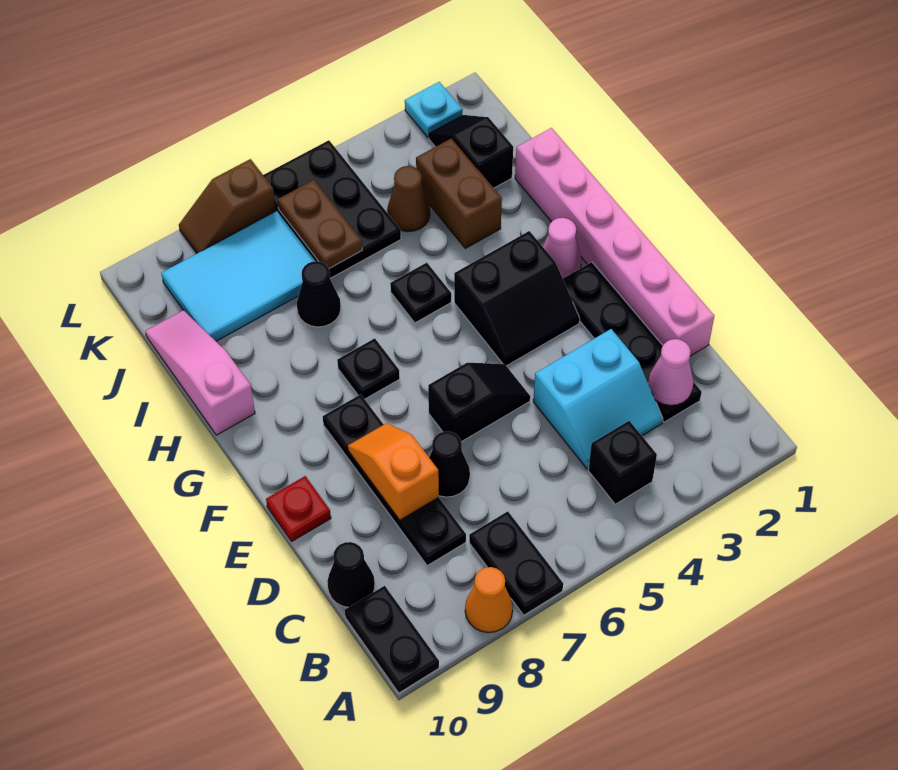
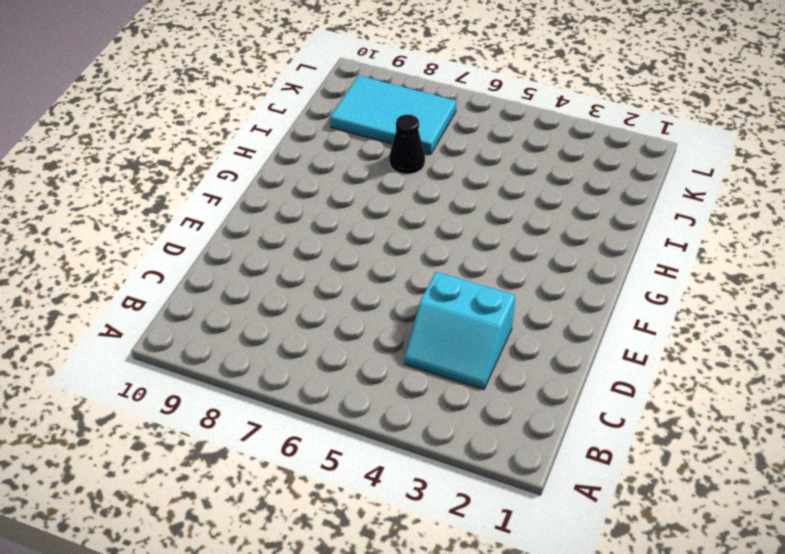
none -> black plate A7:B7 level 1
none -> orange cone A8 level 1
none -> black plate A10:B10 level 1

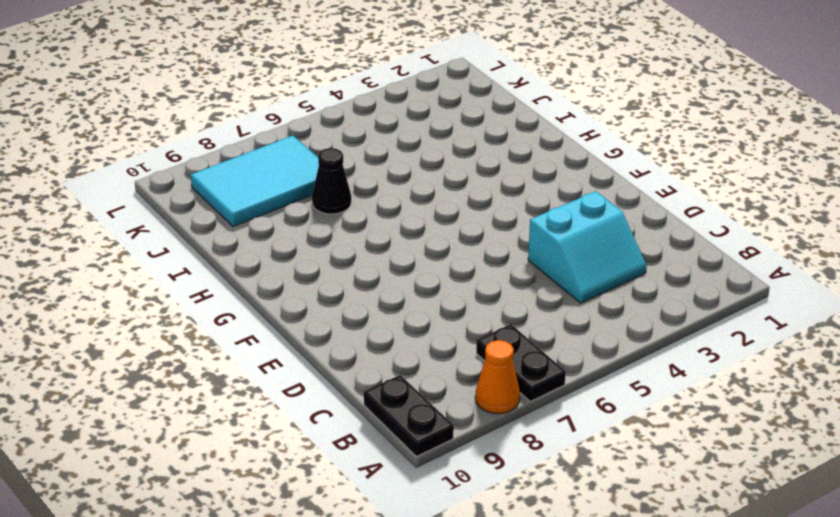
none -> black brick B4 level 1
none -> black plate C2:F2 level 1
none -> black plate C8:F8 level 1

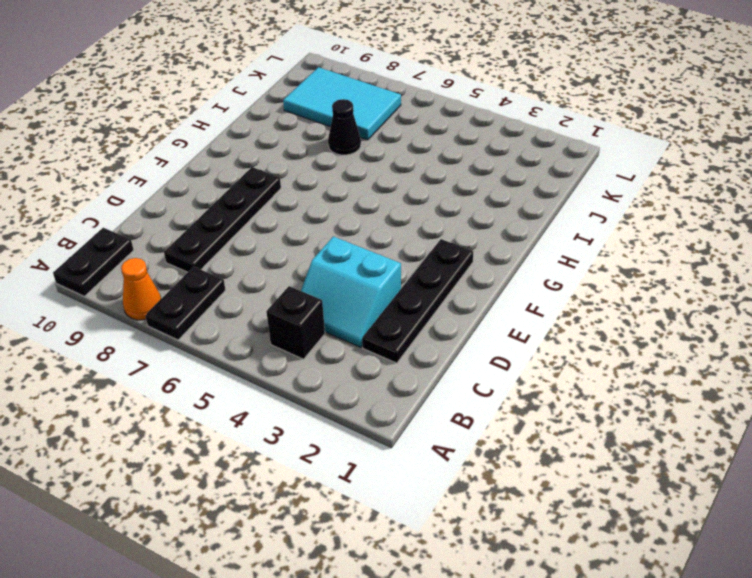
none -> black cone C10 level 1
none -> pink brick D1:I1 level 1
none -> black cone D7 level 1

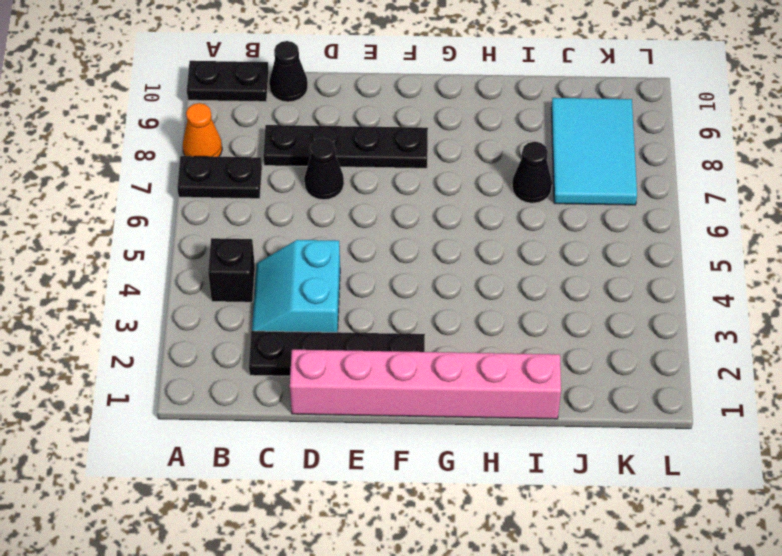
none -> black slope E5:E6 level 1 top 6
none -> red plate E10 level 1
none -> black slope F3:G4 level 1 top G

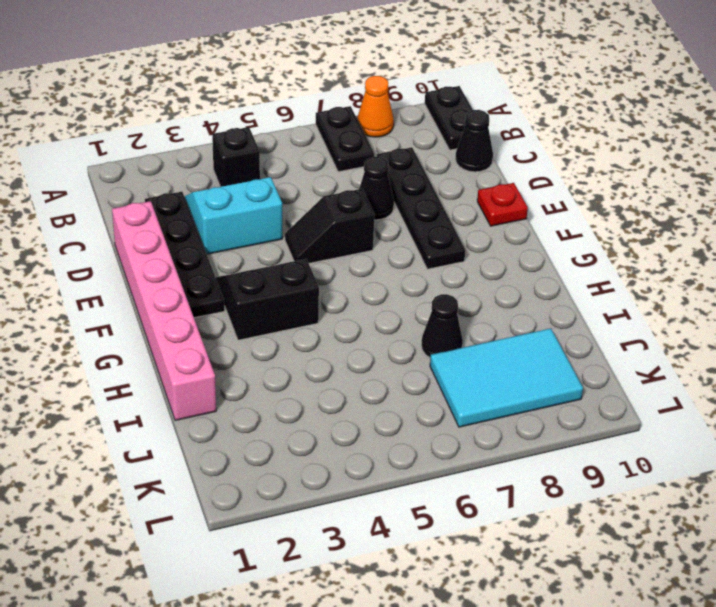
none -> pink cone G2 level 1
none -> black plate G7 level 1
none -> black plate H5 level 1

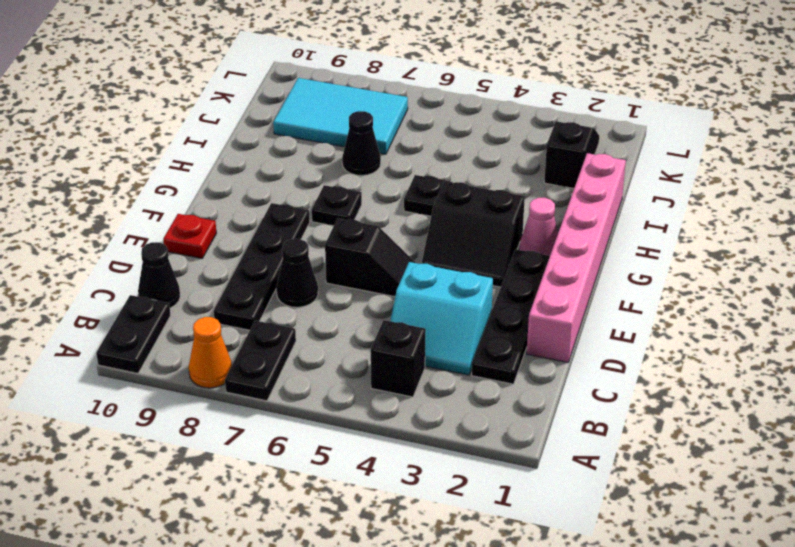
none -> pink slope H10:J10 level 1 top H
none -> brown brick I3:J3 level 1
none -> brown cone J4 level 1

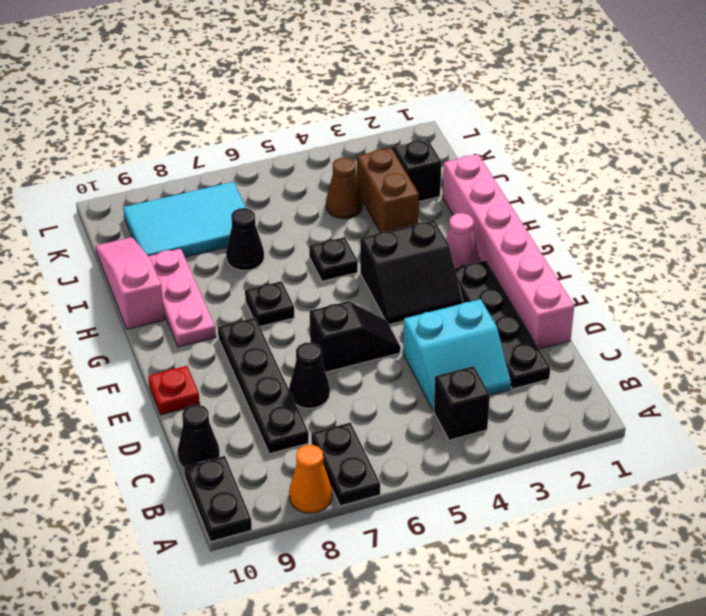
pink plate G9:I9 level 1 -> none
none -> black plate J5:L6 level 1
none -> cyan plate L2 level 1
none -> brown slope L7:L8 level 1 top 7

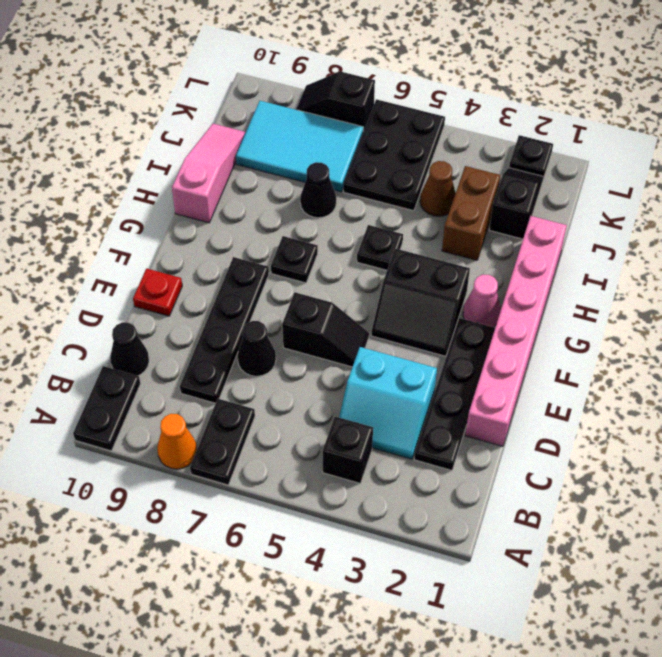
black plate L2 level 1 -> cyan plate L2 level 1
black slope L7:L8 level 1 top 7 -> brown slope L7:L8 level 1 top 7
none -> pink cone C2 level 2
none -> orange slope D8:E8 level 2 top D
none -> brown plate J6:K6 level 2

